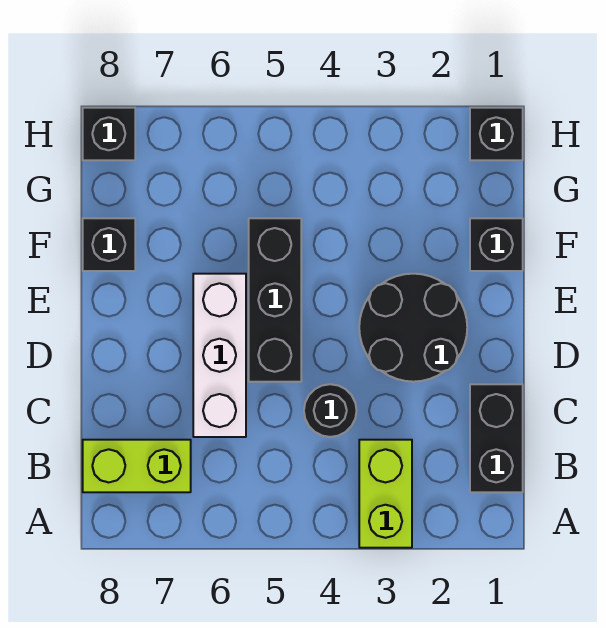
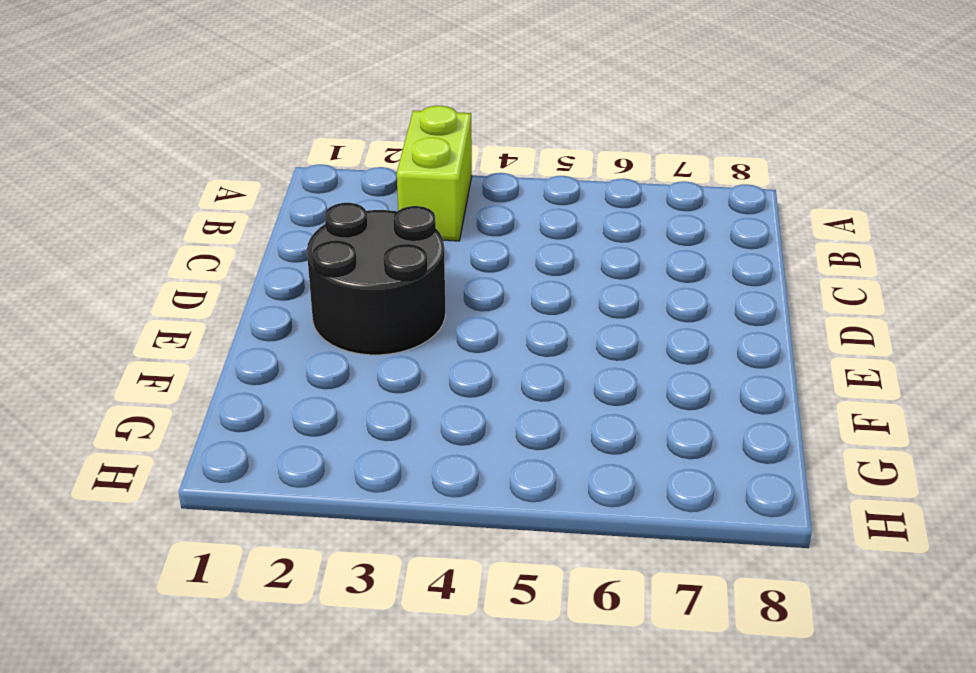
none -> black brick B1:C1 level 1
none -> lime brick B7:B8 level 1

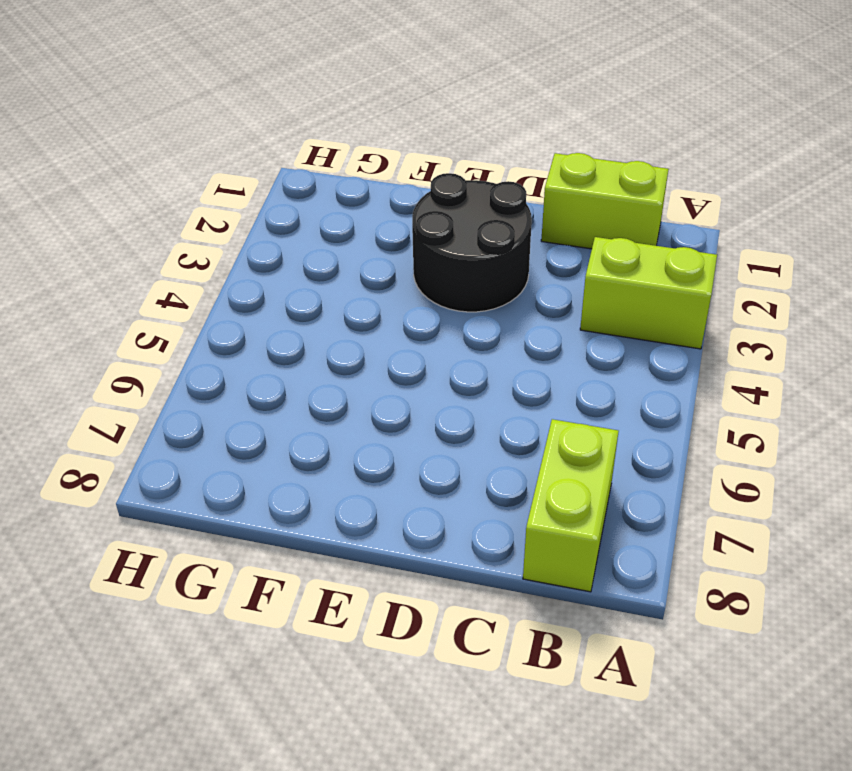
lime brick B1:C1 level 1 -> black brick B1:C1 level 1
none -> black round brick C4 level 1
none -> white brick C6:E6 level 1

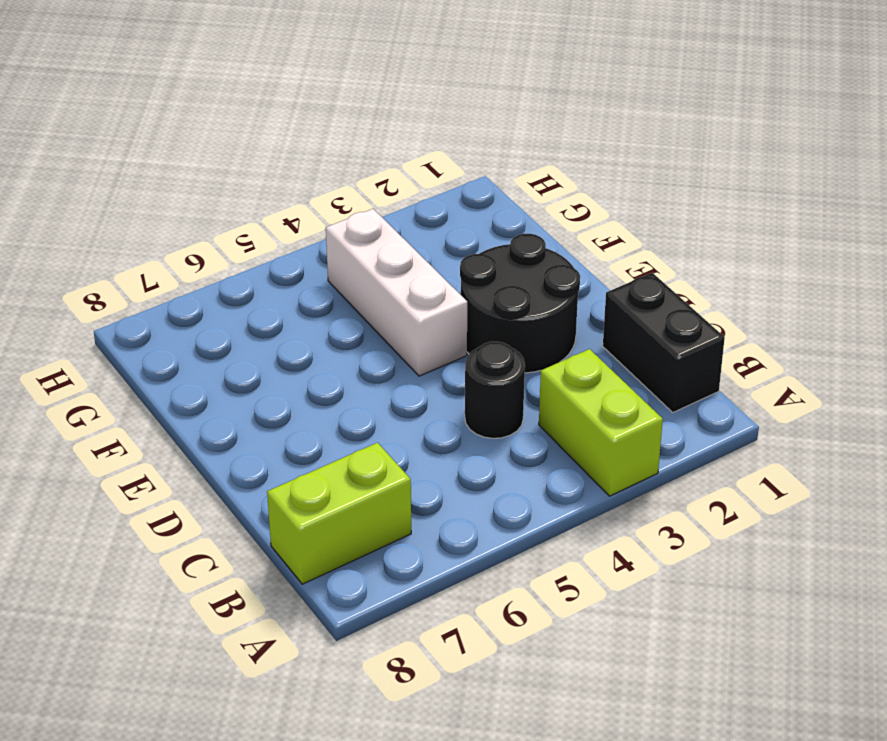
white brick E4:G4 level 1 -> white brick C6:E6 level 1
none -> black brick D5:F5 level 1
none -> black brick F1 level 1

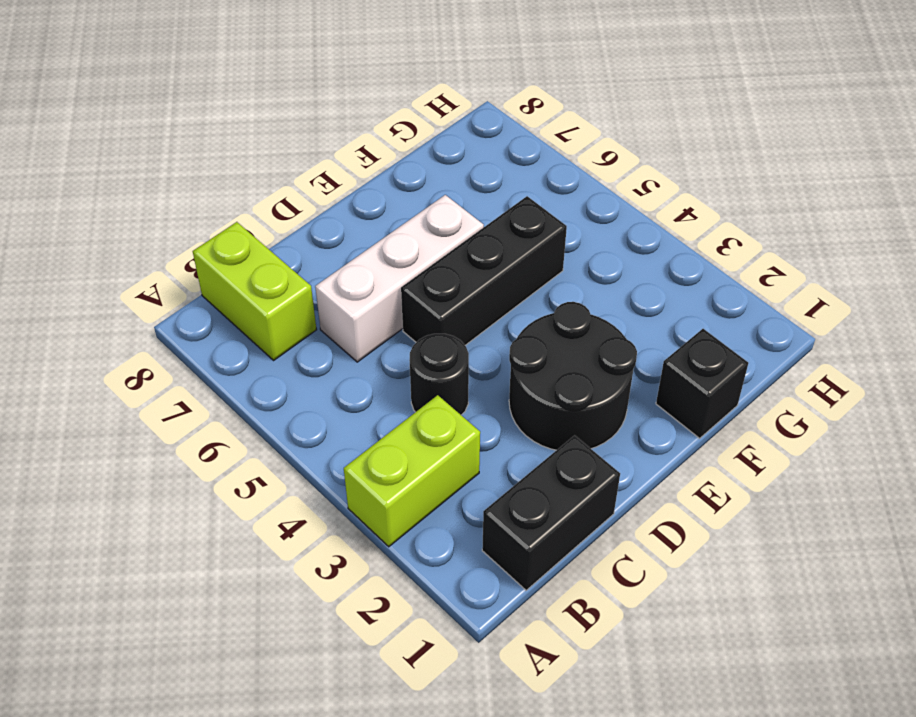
none -> black brick F8 level 1
none -> black brick H1 level 1

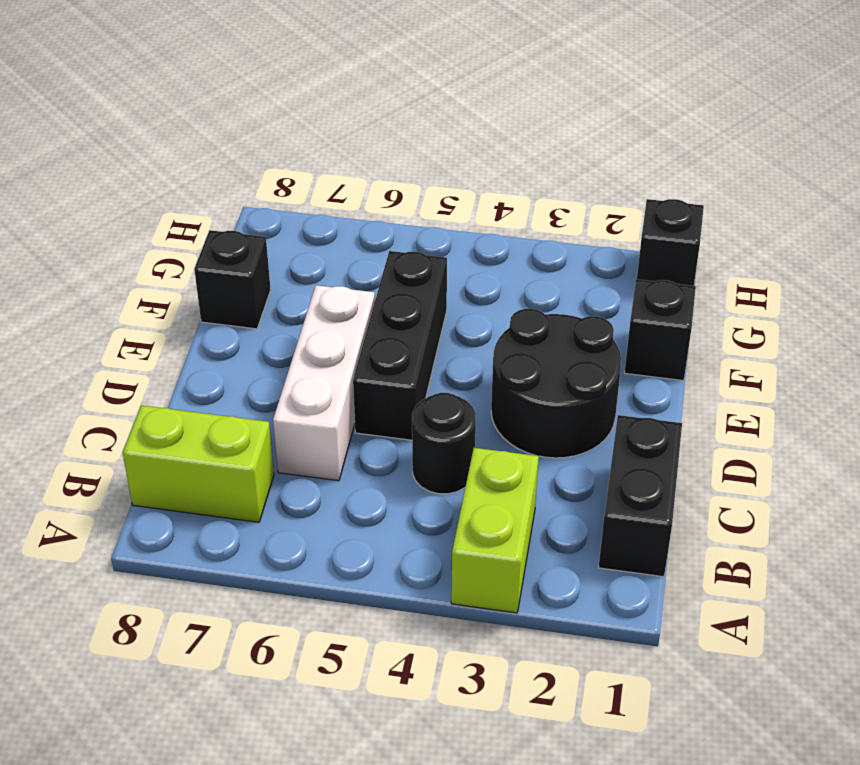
none -> black brick H8 level 1

